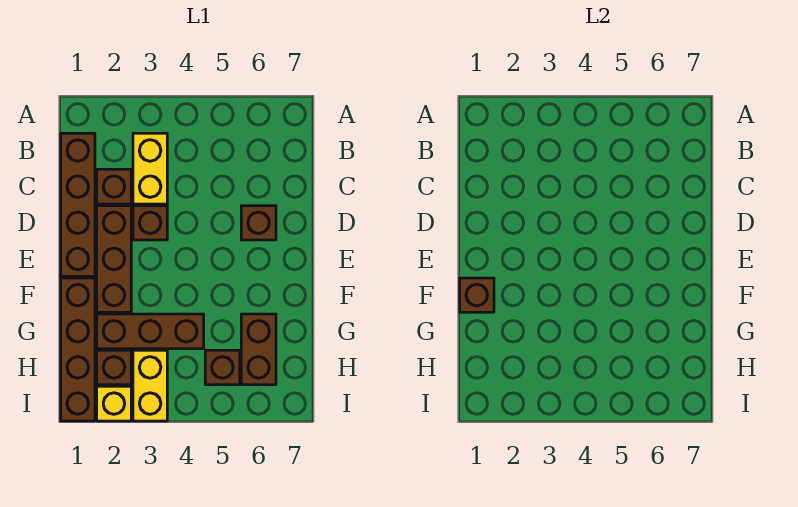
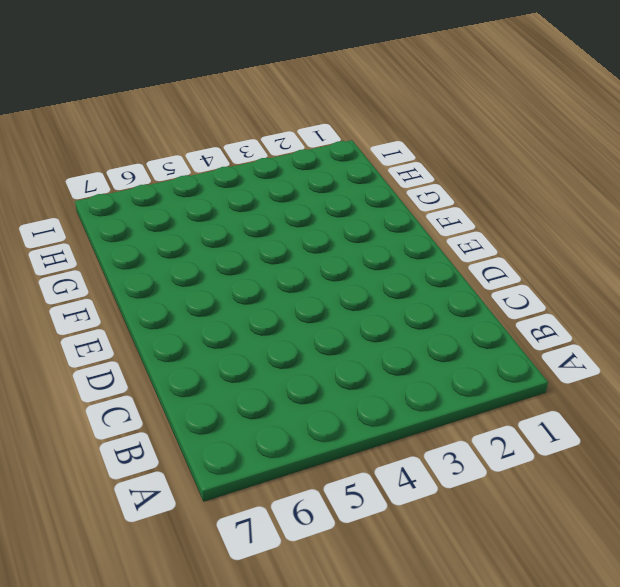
none -> brown brick B1:E1 level 1
none -> yellow brick B3:C3 level 1
none -> brown brick C2 level 1

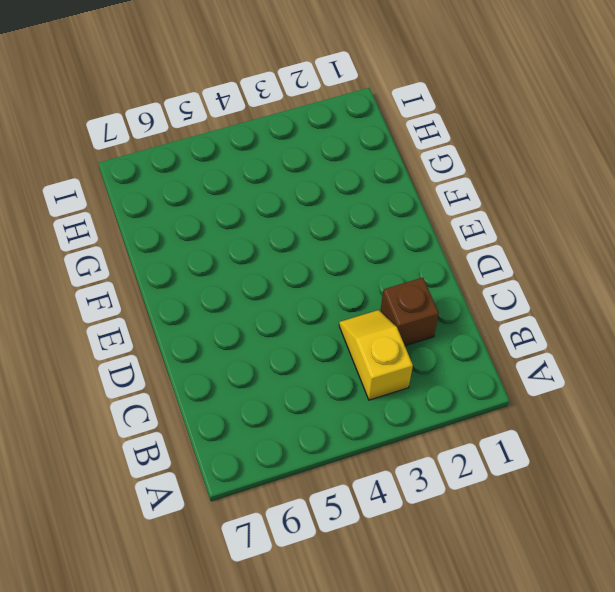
yellow slope B3:C3 level 1 top B -> yellow brick B3:C3 level 1
none -> brown brick B1:E1 level 1
none -> brown brick D2:F2 level 1
none -> brown brick D3 level 1

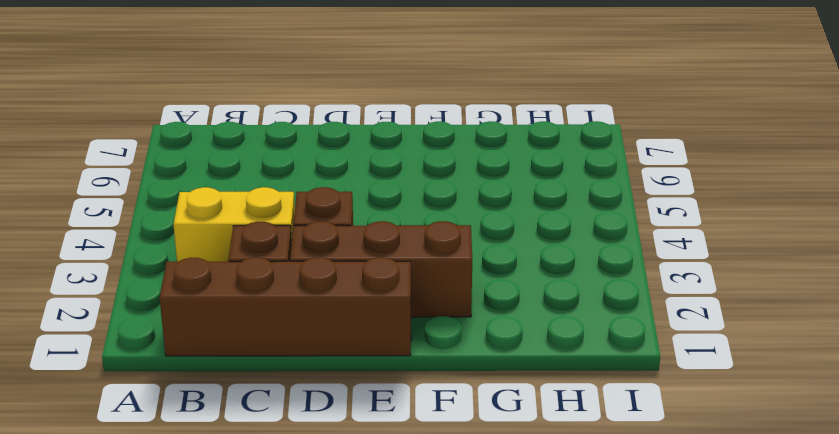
none -> brown brick D6 level 1
none -> brown brick F1:I1 level 1
none -> brown brick G2:G4 level 1

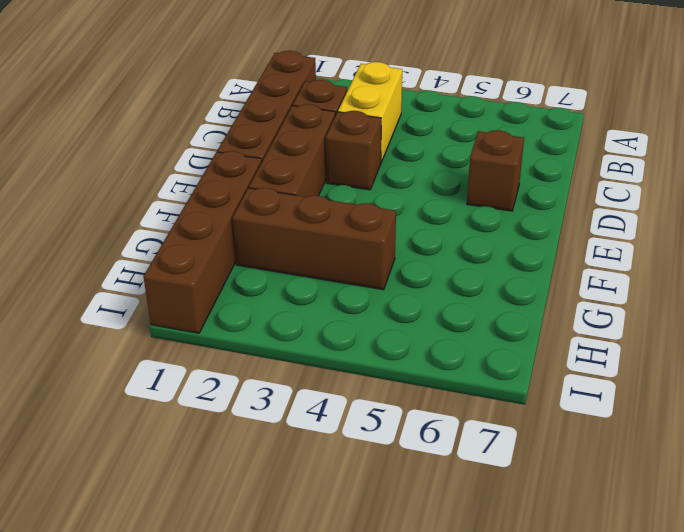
none -> brown brick G6:H6 level 1
none -> brown brick H2 level 1
none -> yellow brick H3:I3 level 1

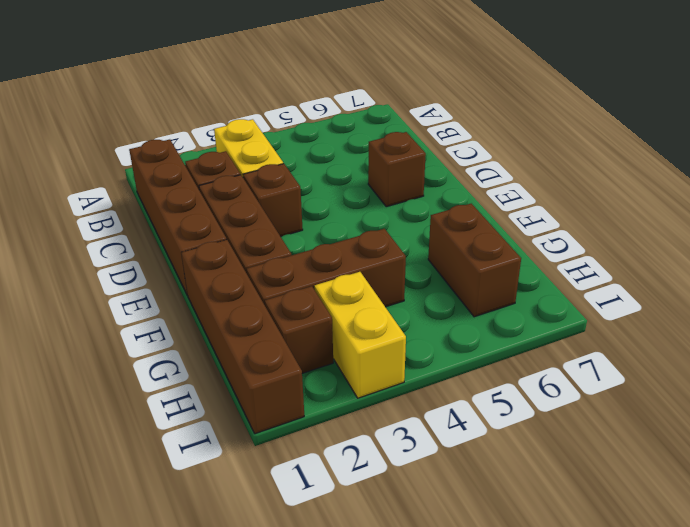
none -> brown brick H5 level 1
none -> yellow brick I2 level 1
none -> brown brick F1 level 2

